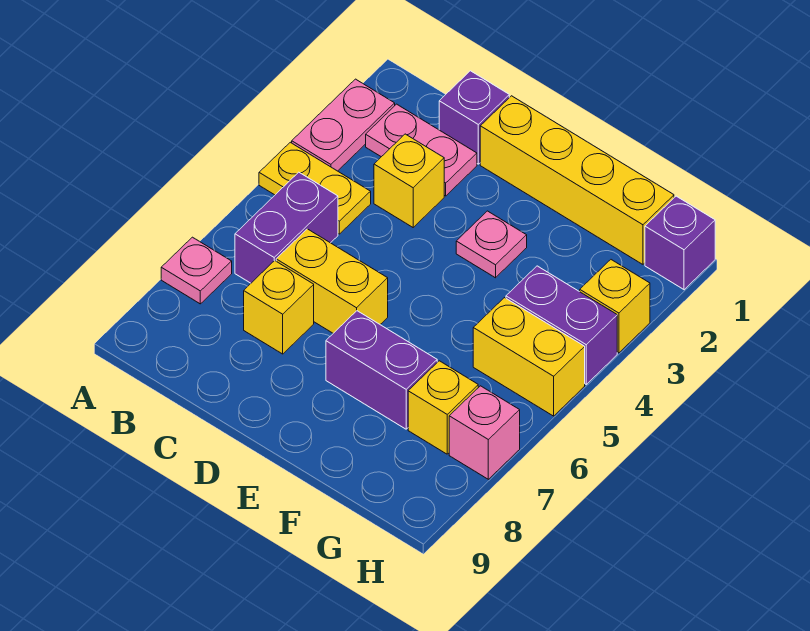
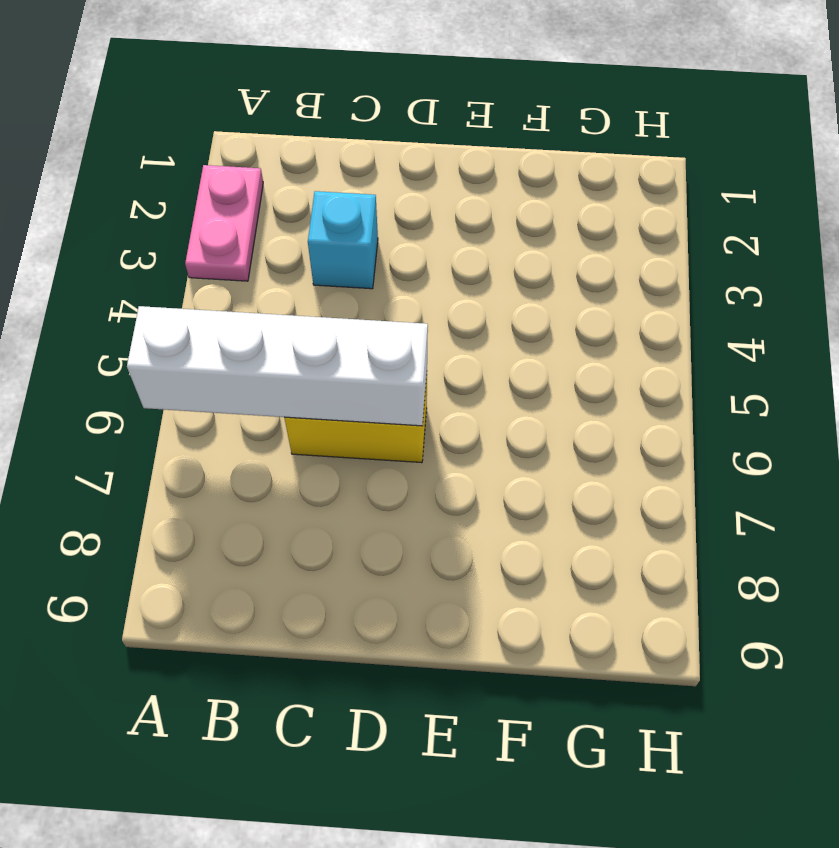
white brick A6:D6 level 2 -> none
cyan brick C3 level 1 -> yellow brick C3 level 1
none -> yellow plate A4:B4 level 1
none -> pink plate A7 level 1
none -> pink plate B2:C2 level 1

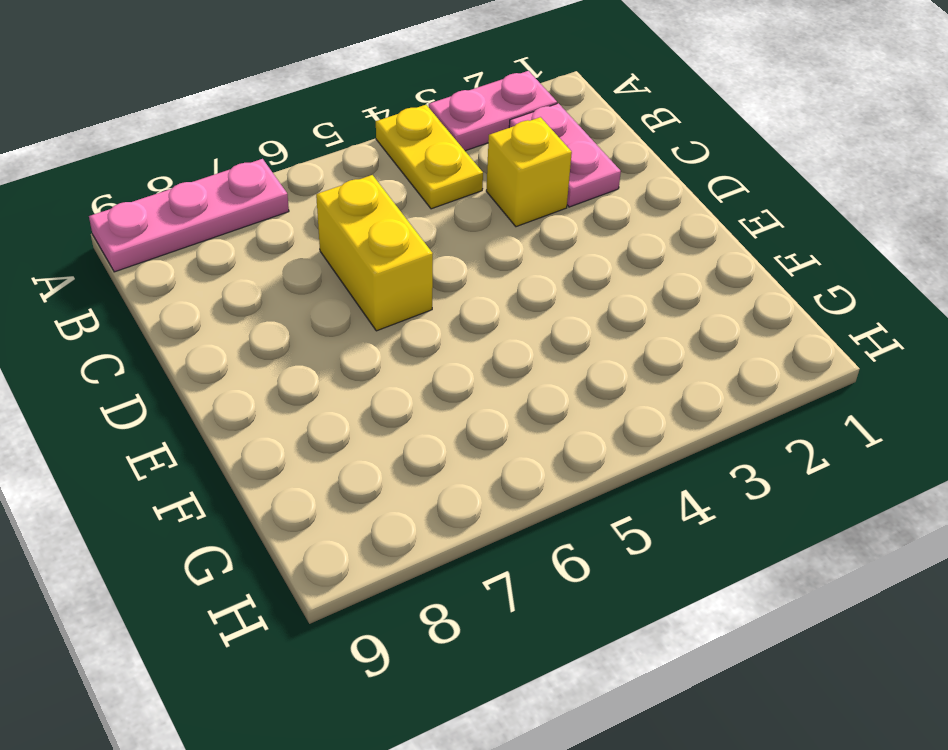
pink plate A7:A9 level 1 -> pink plate A7 level 1
none -> purple brick B5:B6 level 1
none -> purple brick C1 level 1
none -> yellow brick C7 level 1

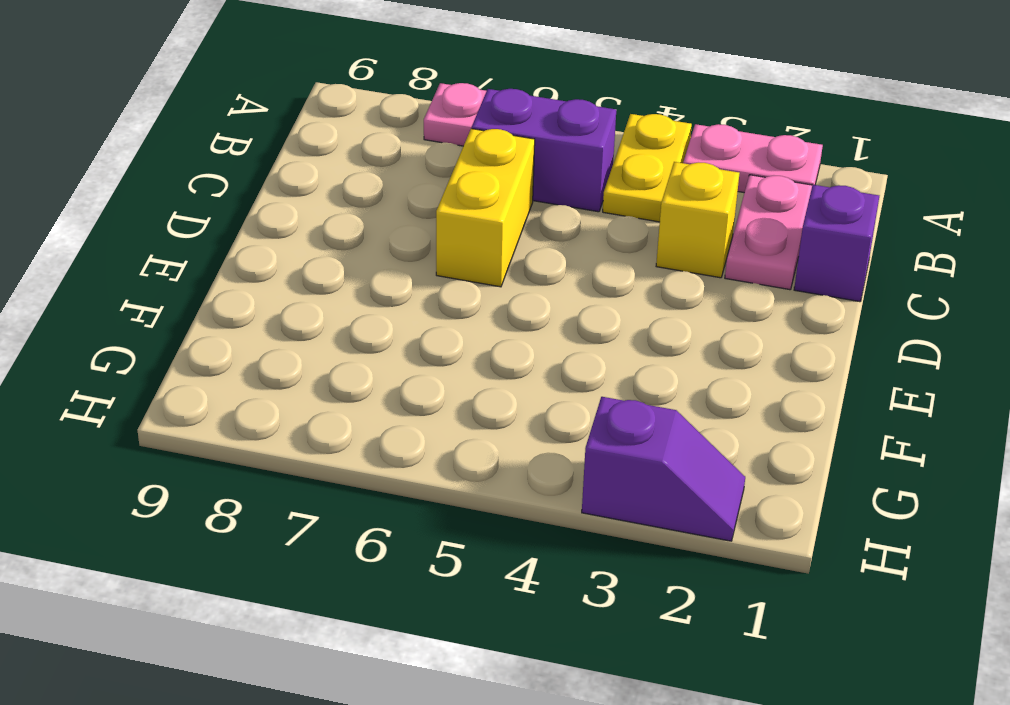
purple slope H2:H3 level 1 top 3 -> yellow brick H3 level 1
none -> yellow brick C7 level 1
none -> yellow brick D1:G1 level 1
none -> pink plate E3 level 1

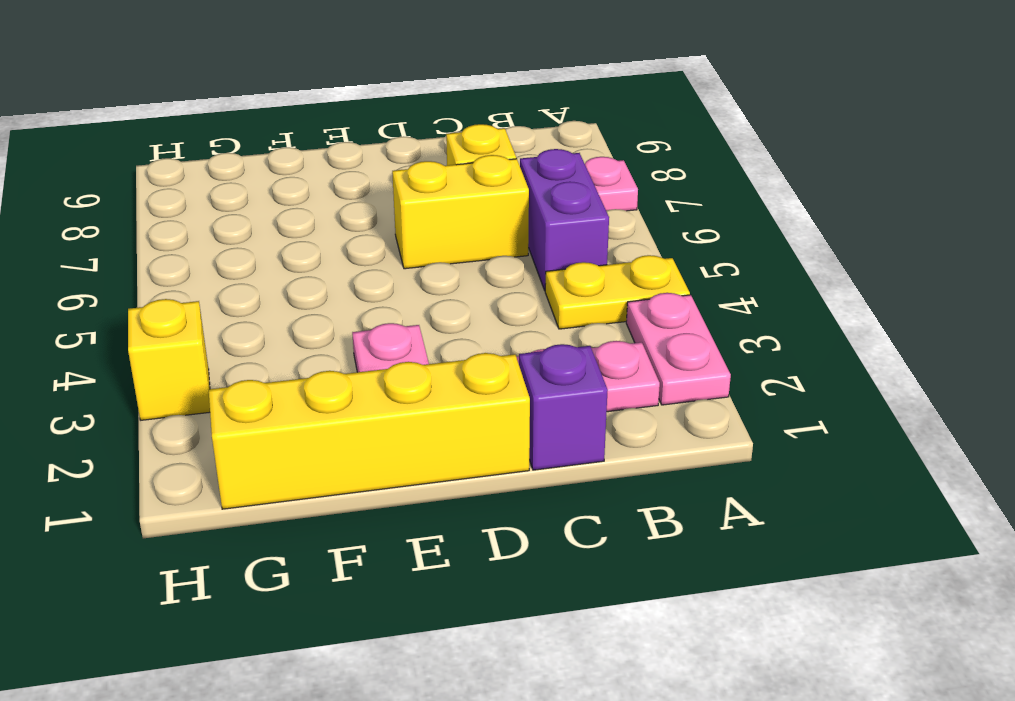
none -> yellow brick C3 level 1
none -> purple brick E7:F7 level 1
none -> purple brick G4:H4 level 1

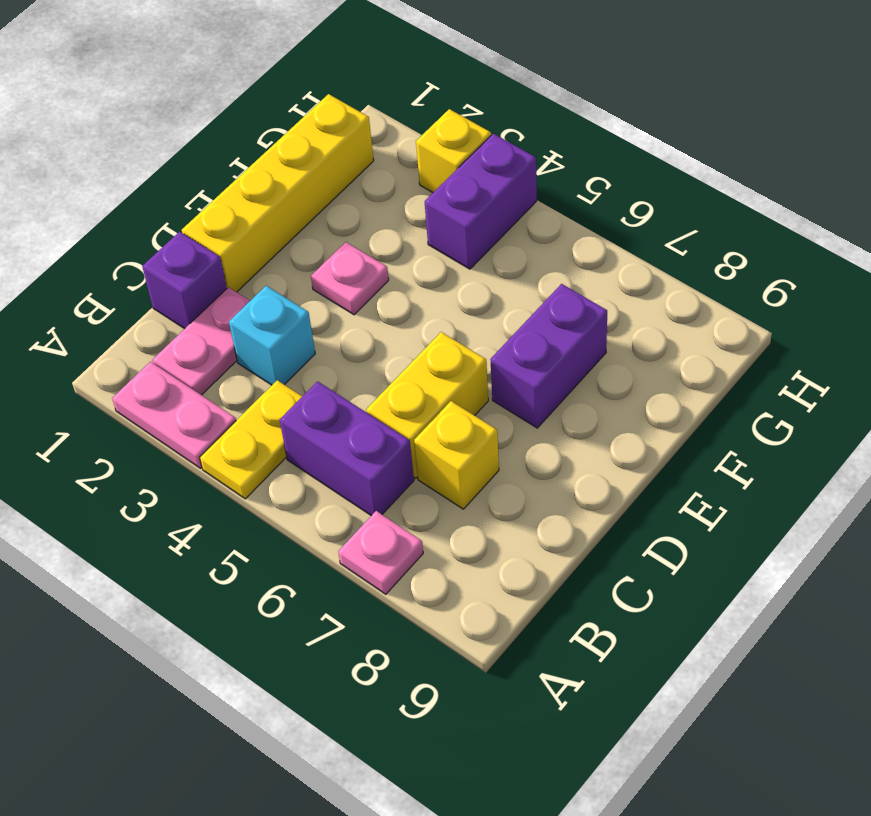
cyan brick C3 level 1 -> yellow brick C3 level 1
none -> yellow brick G5:H5 level 1
none -> yellow brick G7 level 1
none -> purple brick H1 level 1

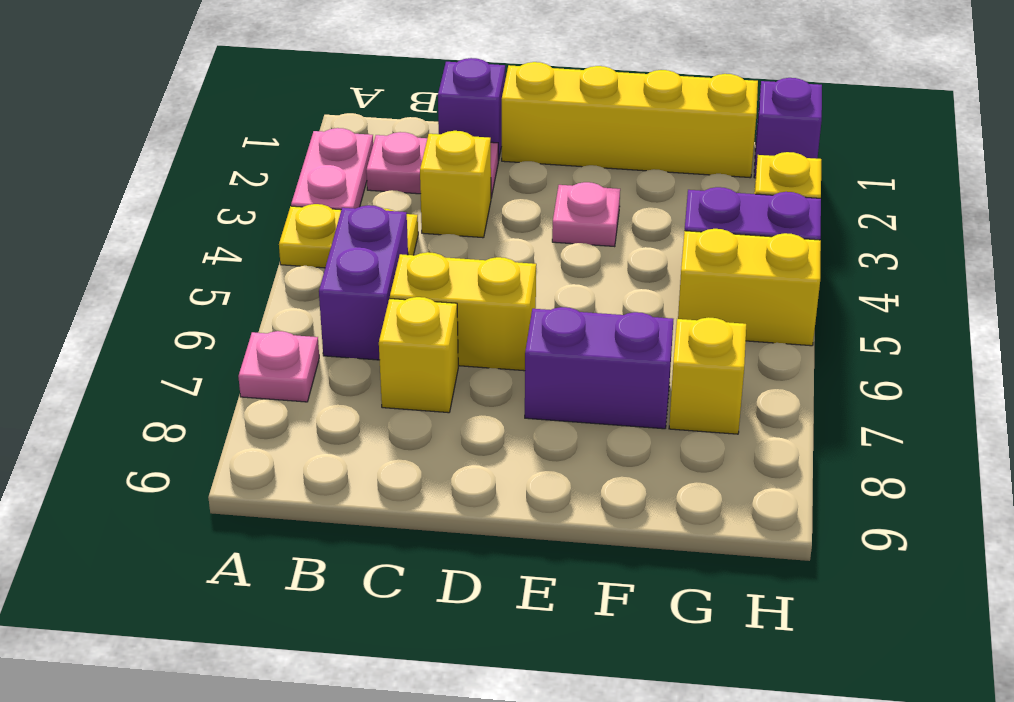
none -> pink brick H7 level 1

